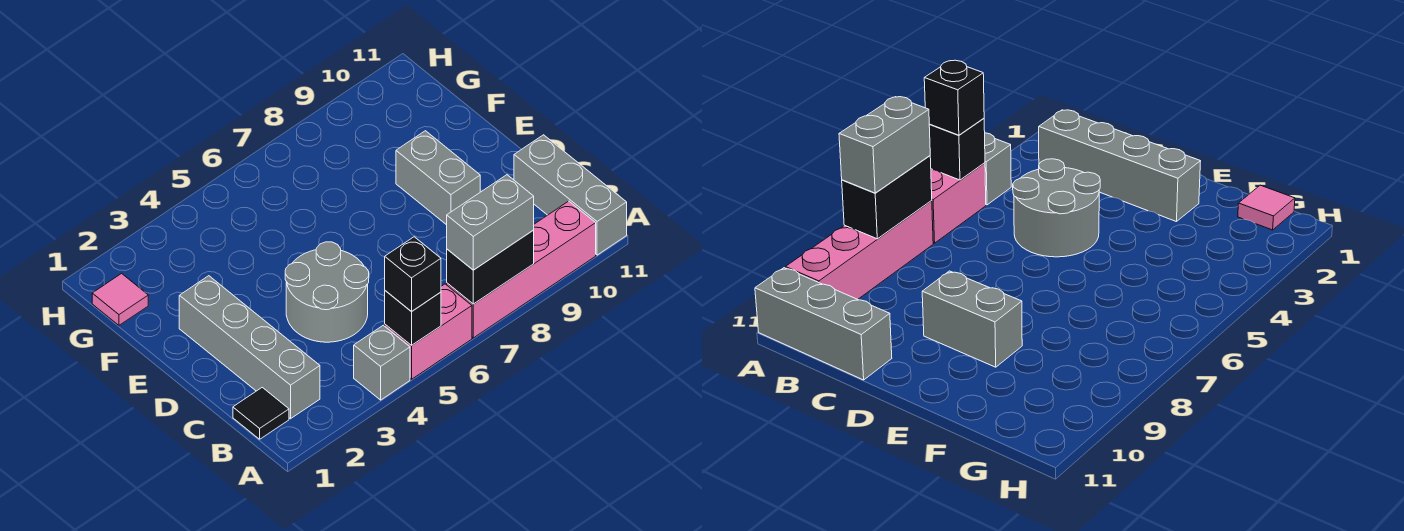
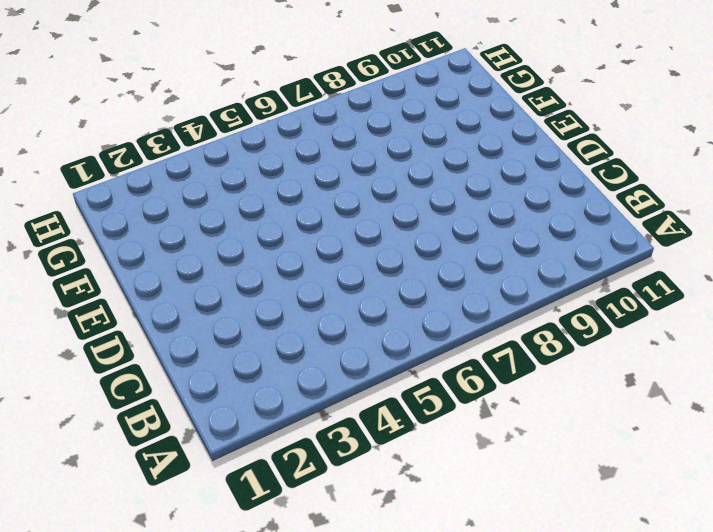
none -> grey brick A4 level 1
none -> pink brick A5:A6 level 1
none -> pink brick A7:A10 level 1

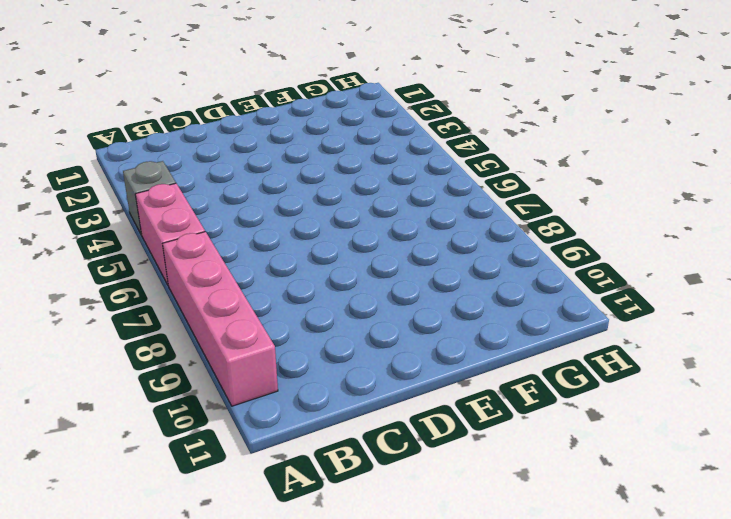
none -> grey brick A11:C11 level 1
none -> black tile B1 level 1
none -> grey brick B2:E2 level 1

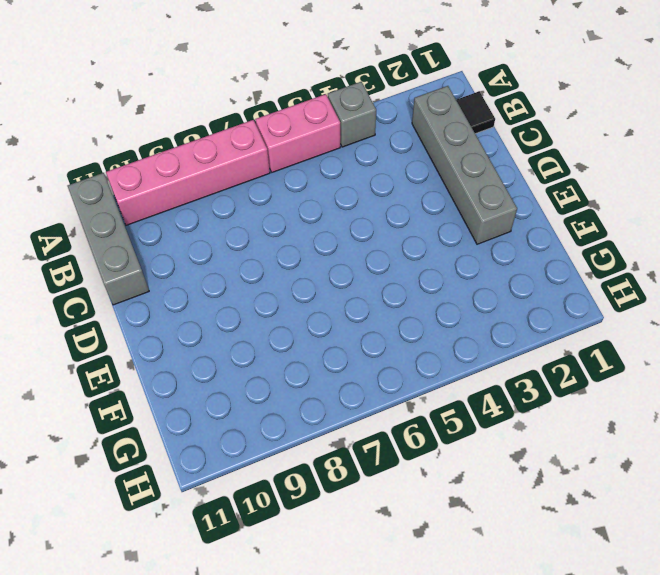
none -> grey round brick C4:D5 level 1
none -> grey brick D9:E9 level 1
none -> pink tile G1 level 1

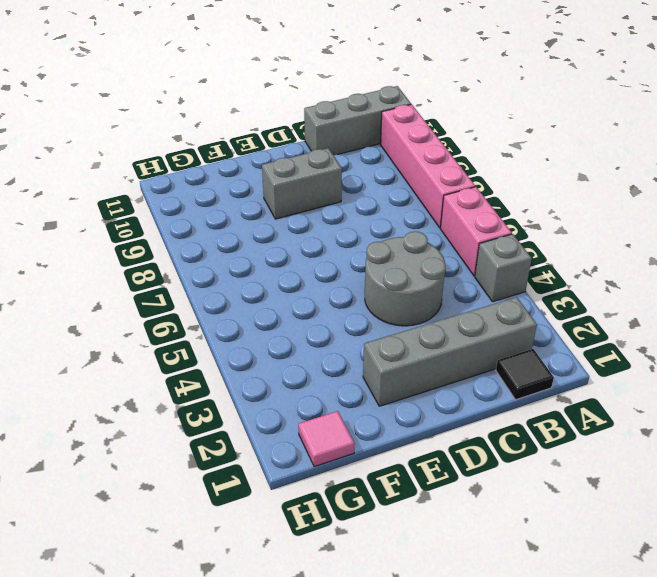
none -> black brick A5 level 2
none -> black brick A7:A8 level 2
none -> black brick A5 level 3

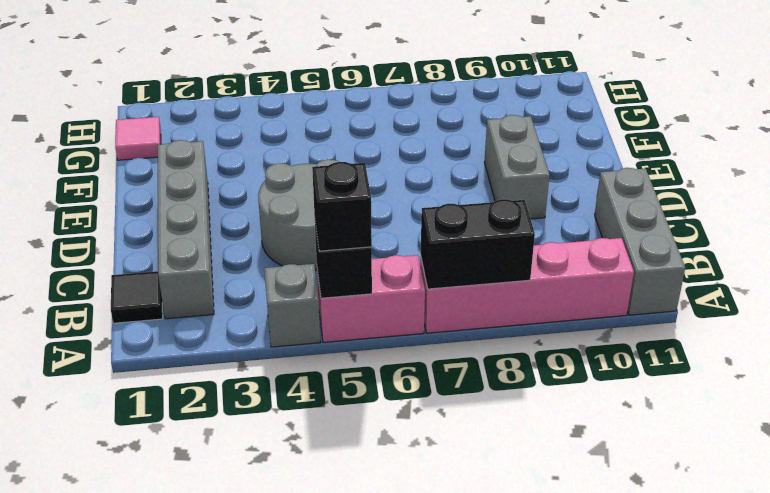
none -> grey brick A7:A8 level 3

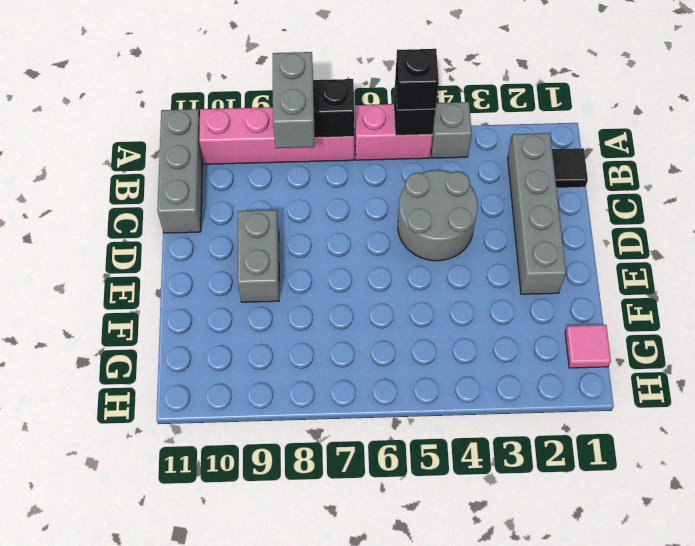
grey brick A8:B8 level 3 -> grey brick A7:A8 level 3

